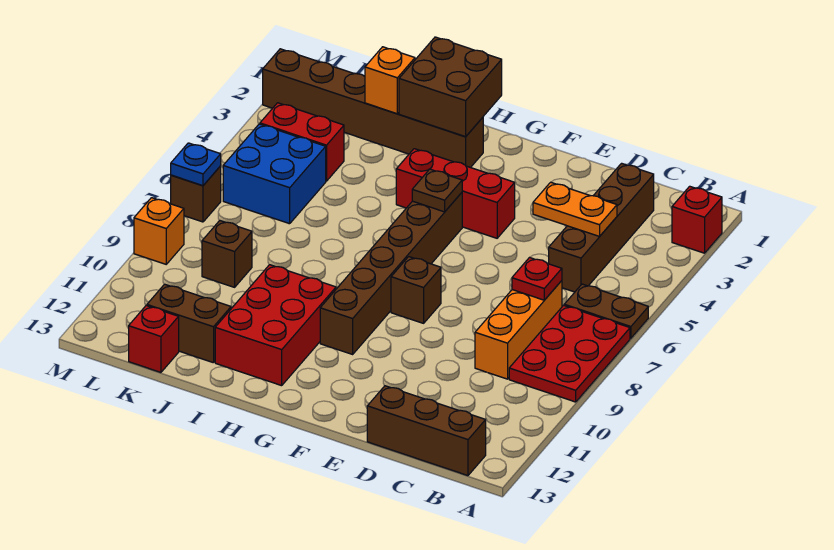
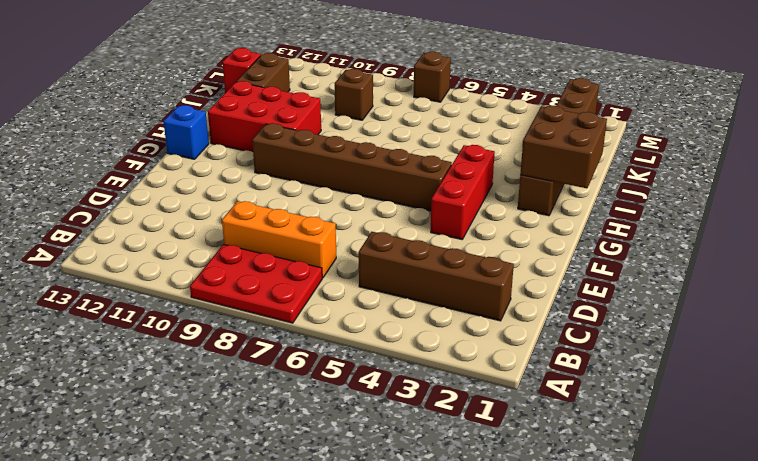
blue brick G13 level 1 -> none
none -> red brick A2 level 1
none -> brown plate A6:B6 level 1
none -> brown brick B13:D13 level 1

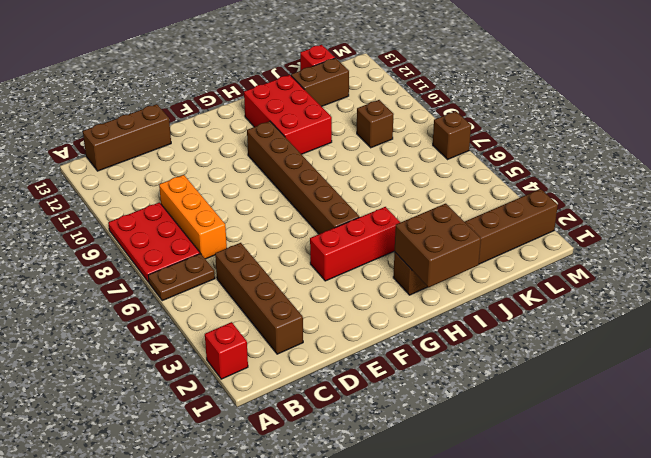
none -> brown brick F8 level 1
none -> red brick K4:L4 level 1
none -> blue brick K5:L6 level 1

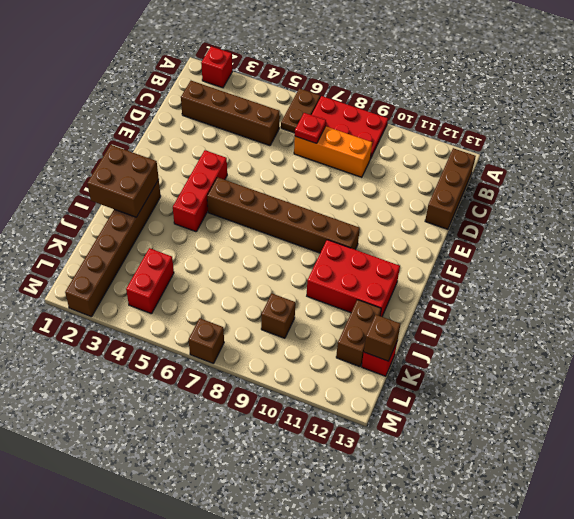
brown brick K13 level 2 -> brown brick F8 level 1
none -> blue brick K5:L6 level 1
none -> orange brick M9 level 1
none -> orange plate C4:D4 level 2

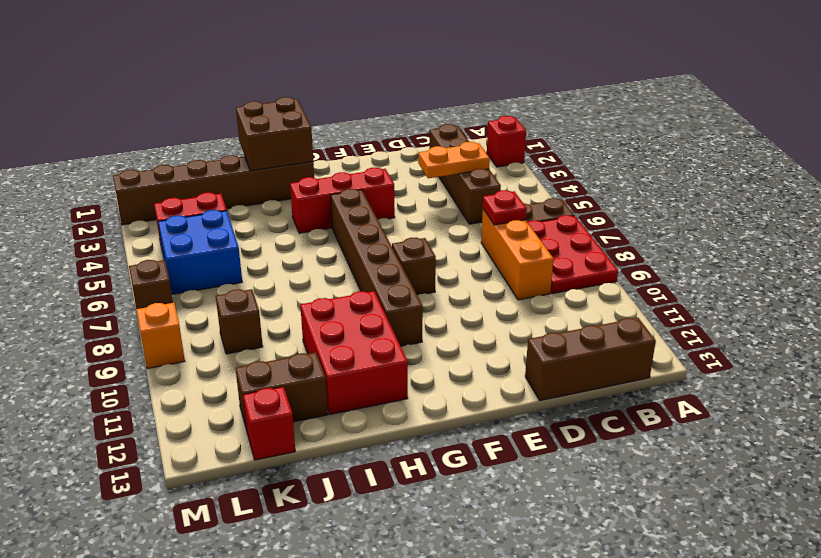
none -> brown plate G5 level 2
none -> orange brick J2 level 2
none -> blue plate M7 level 2

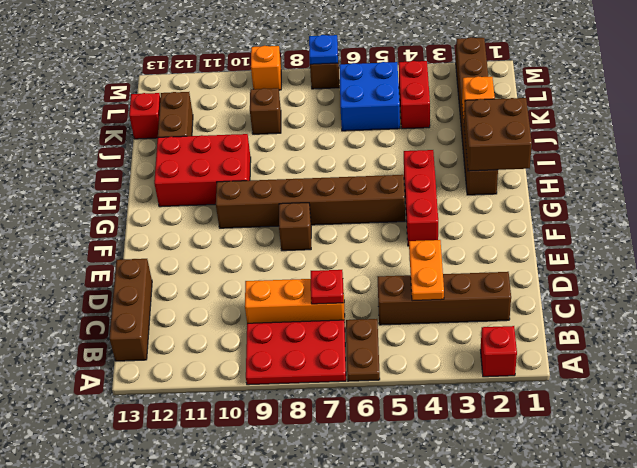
none -> brown plate G5 level 2

